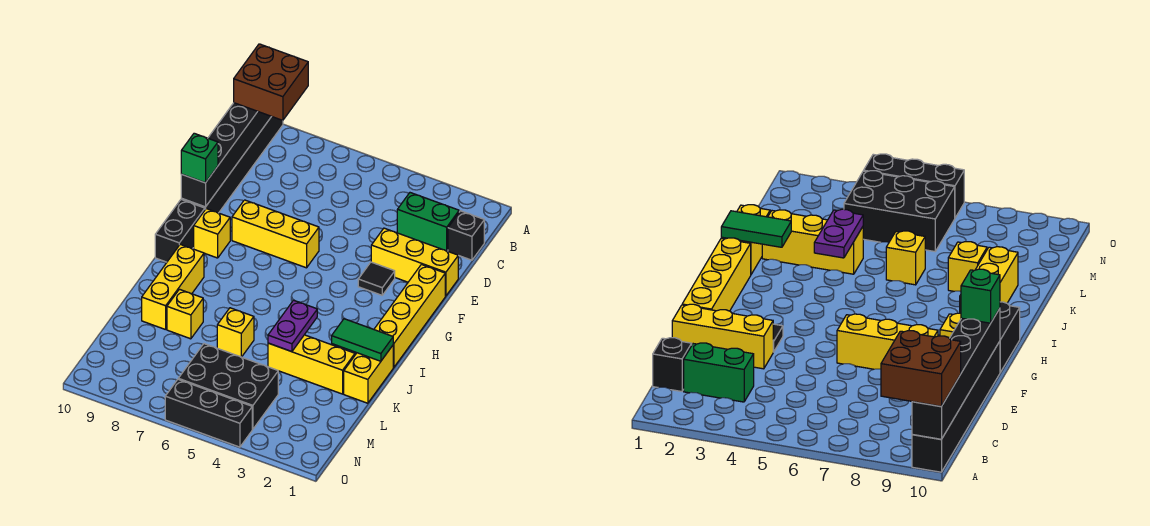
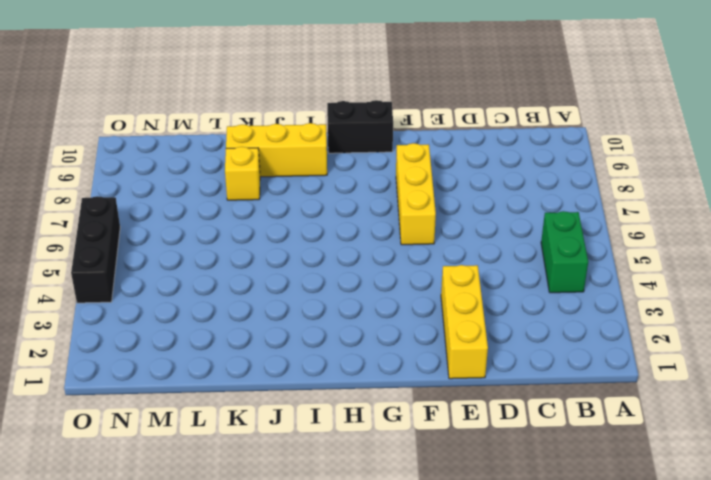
green brick B4:B5 level 1 -> green brick C2:C3 level 1
none -> black brick A10:F10 level 1
none -> black brick C1 level 1
none -> yellow brick F1:I1 level 1

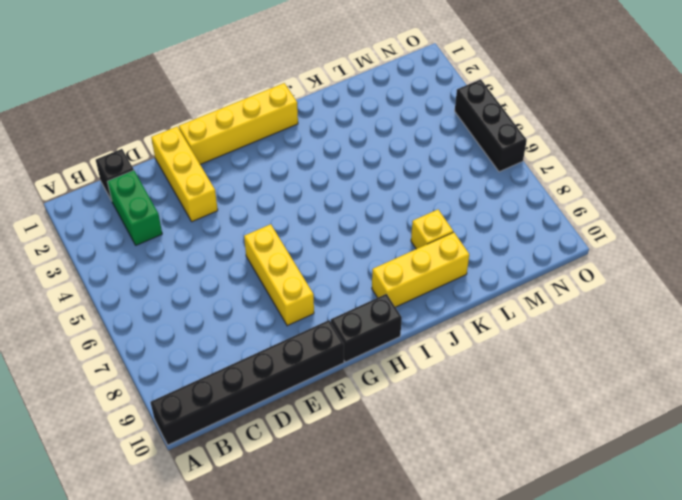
none -> black tile F3 level 1
none -> yellow brick G9 level 1
none -> yellow brick J1:K1 level 1

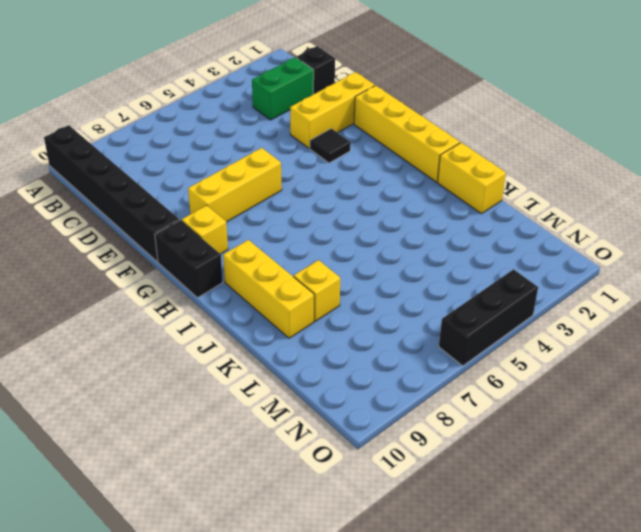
none -> yellow brick K2:K4 level 1
none -> yellow brick K6 level 1
none -> black brick M4:N6 level 1

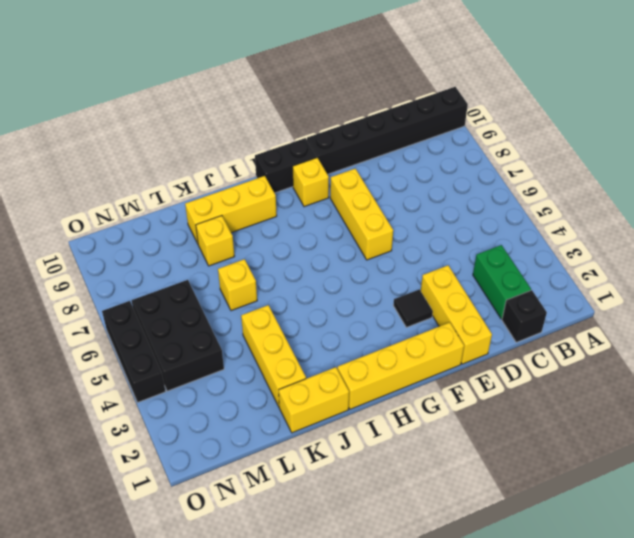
none -> black brick A10:F10 level 2
none -> green tile J1:J2 level 2
none -> purple plate J4:K4 level 2

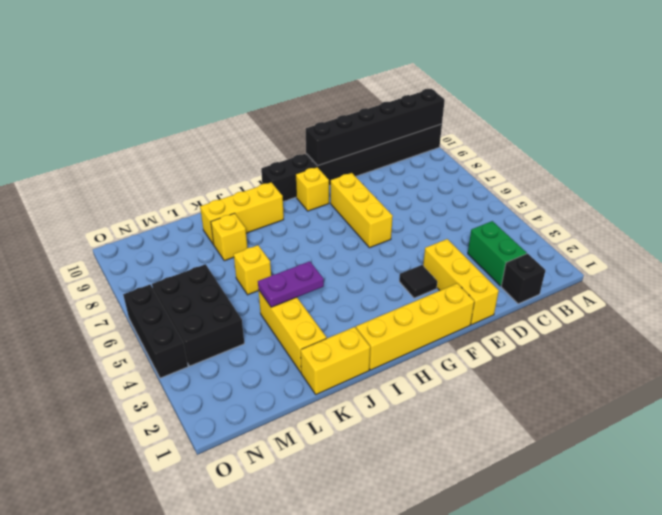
none -> green tile J1:J2 level 2
none -> brown brick A9:B10 level 3
none -> green brick F10 level 3

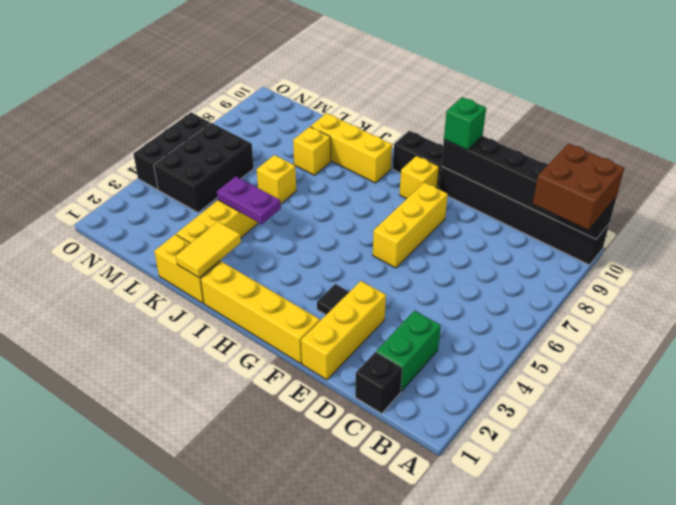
yellow tile J1:J2 level 2 -> green tile J1:J2 level 2

